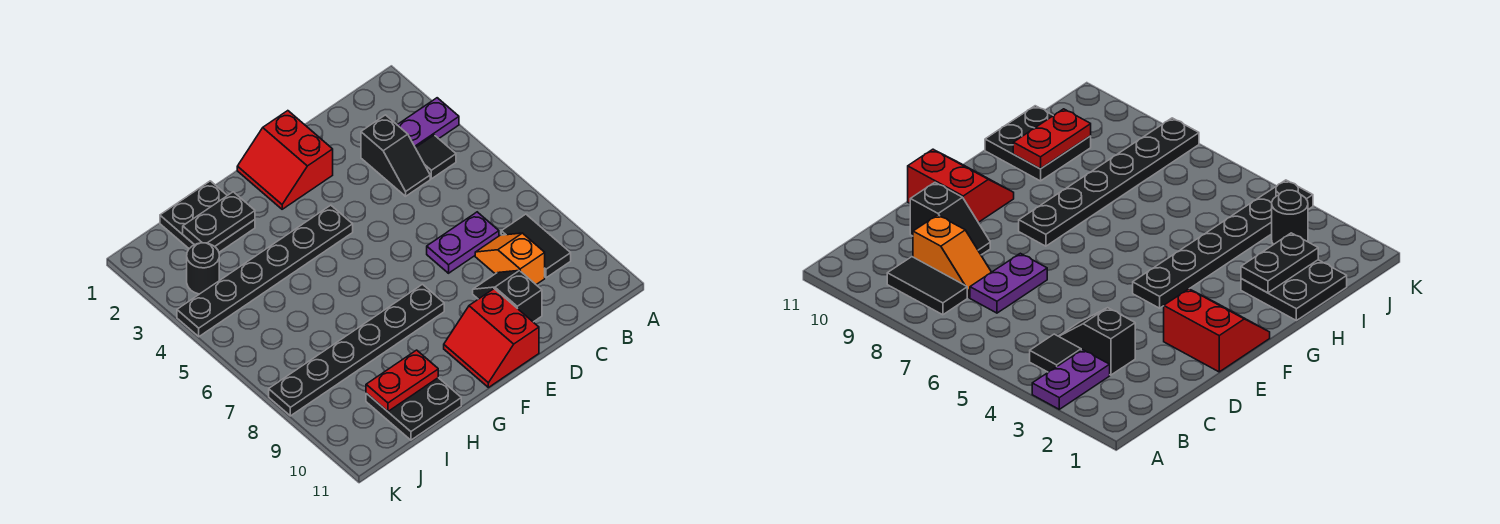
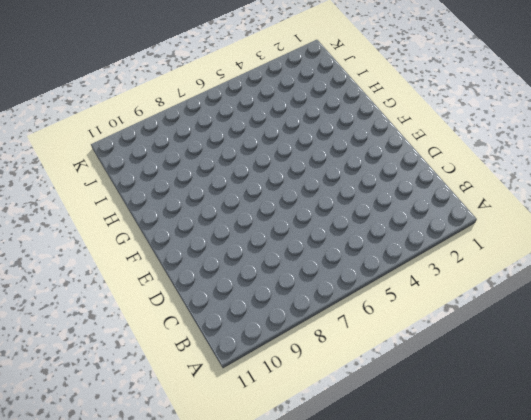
none -> purple plate A3:B3 level 1
none -> black tile B4 level 1
none -> black tile B8:B9 level 1

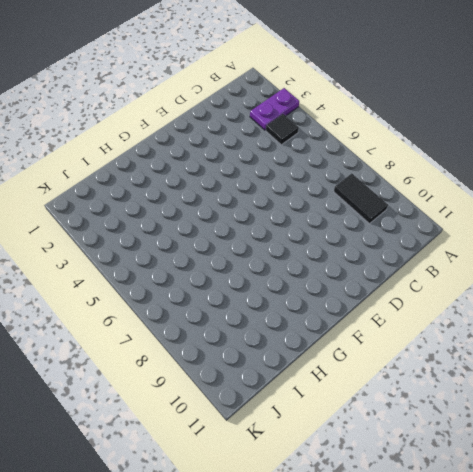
none -> black slope C3:C4 level 1 top 3
none -> purple plate C7:D7 level 1
none -> orange slope C8:C9 level 1 top 9

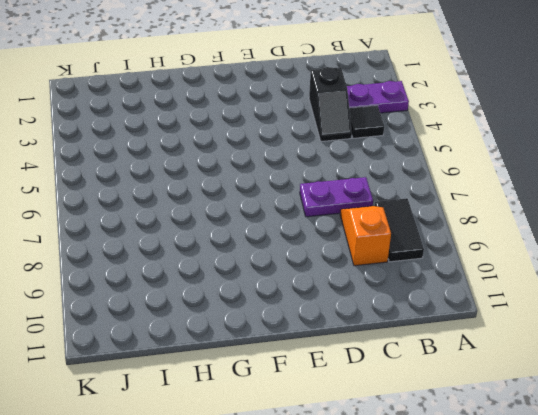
none -> black slope D9:D10 level 1 top 10
none -> red slope E1:F2 level 1 top E
none -> red slope E10:F11 level 1 top E

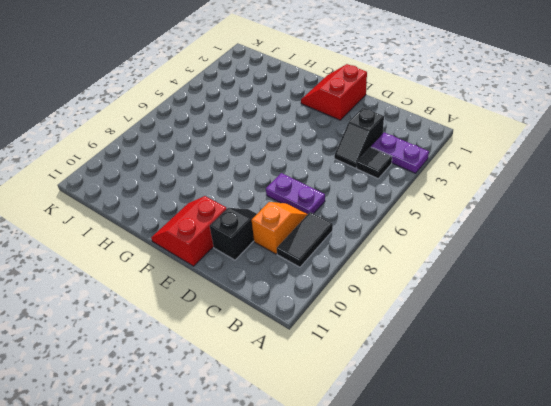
none -> black plate F4:K4 level 1
none -> black plate F8:K8 level 1
none -> black plate H1:I2 level 1

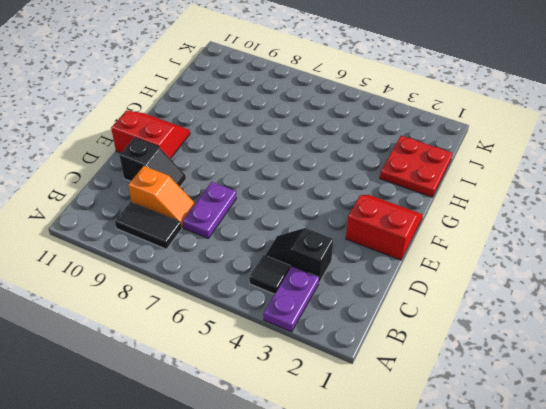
red plate H1:I2 level 1 -> black plate H1:I2 level 1
none -> black plate F4:K4 level 1
none -> black plate F8:K8 level 1
none -> black plate H10:I11 level 1

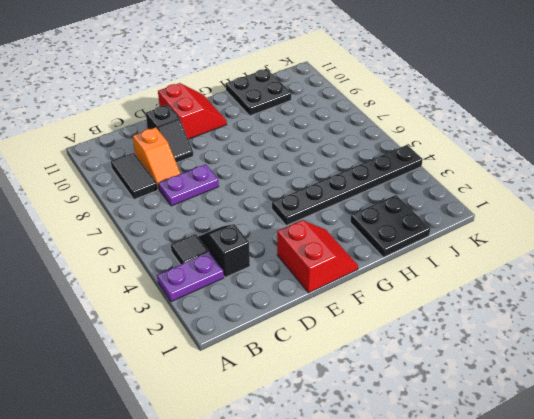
none -> black plate F8:K8 level 1
none -> black round brick J3 level 1
none -> black plate H2:I2 level 2

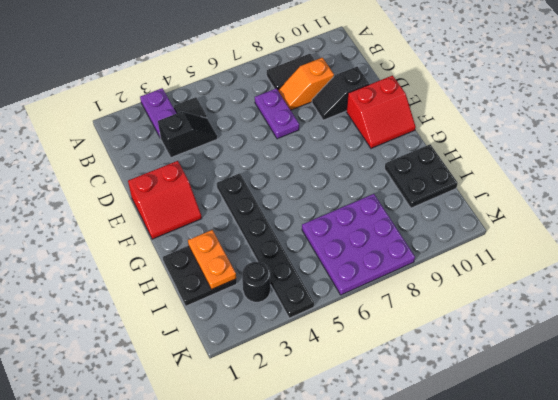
orange plate H2:I2 level 2 -> black plate H2:I2 level 2
purple plate I6:K8 level 1 -> black plate F8:K8 level 1
none -> red plate H10:I10 level 2

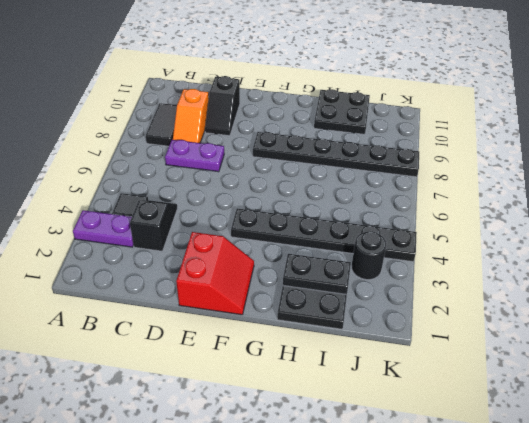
none -> red slope E10:F11 level 1 top E
none -> red plate H10:I10 level 2

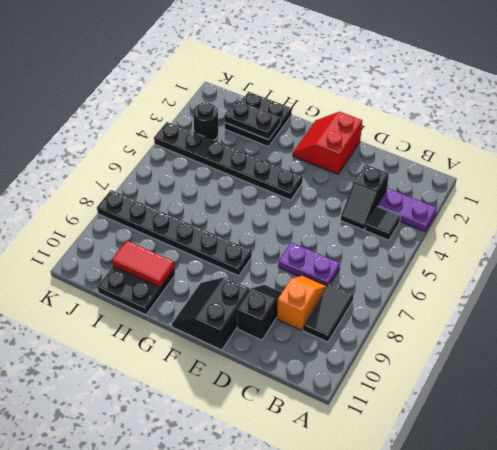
black slope E10:F11 level 1 top E -> red slope E10:F11 level 1 top E
red tile H10:I10 level 2 -> red plate H10:I10 level 2

